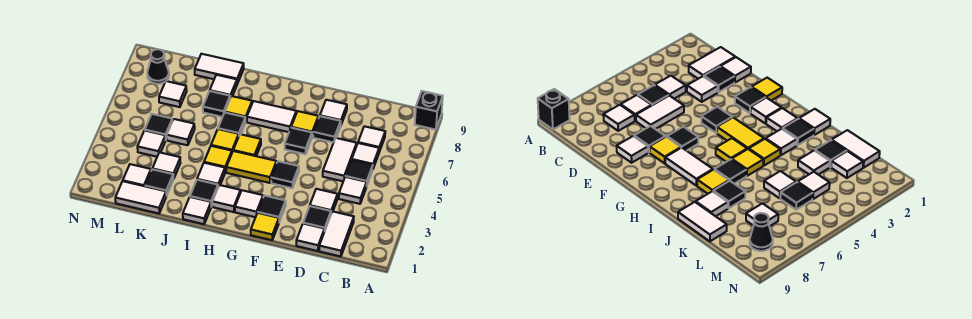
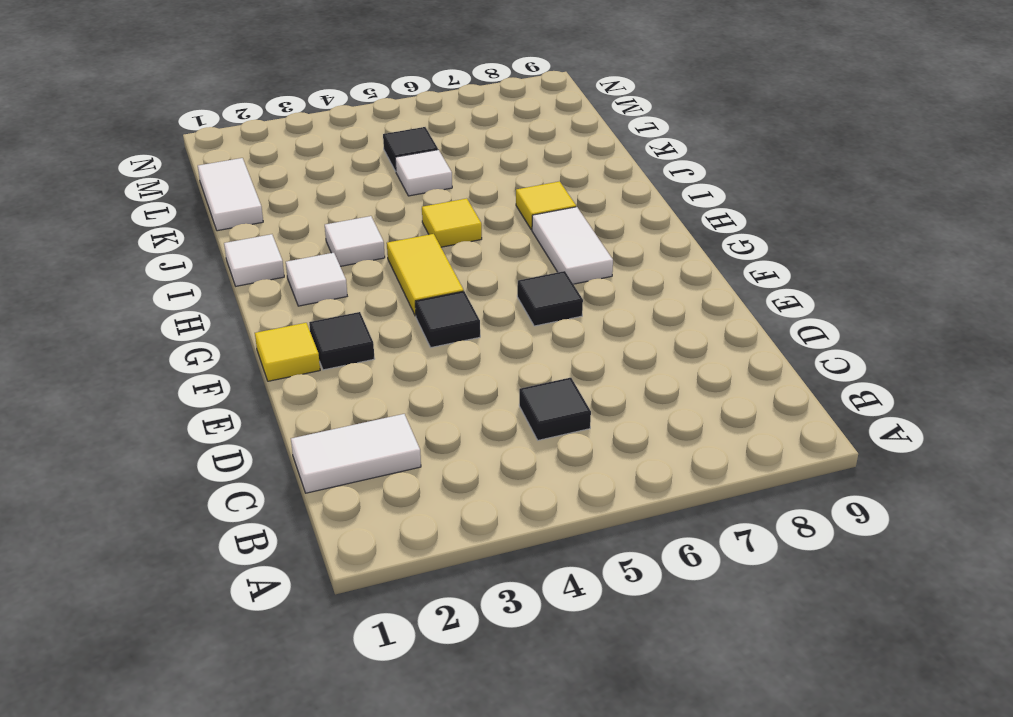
none -> black brick A9 level 1
none -> white tile C4 level 1
none -> white tile C6 level 1
none -> white tile C7 level 1

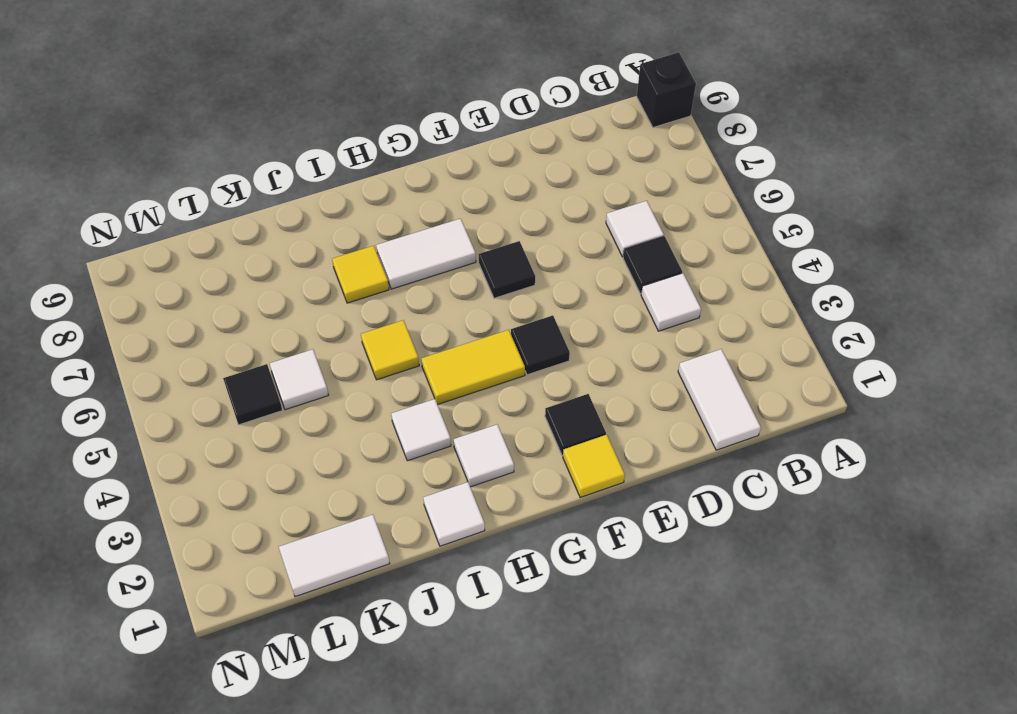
none -> white tile C7 level 1
none -> white tile D1 level 1
none -> black tile D2 level 1
none -> white tile D3 level 1

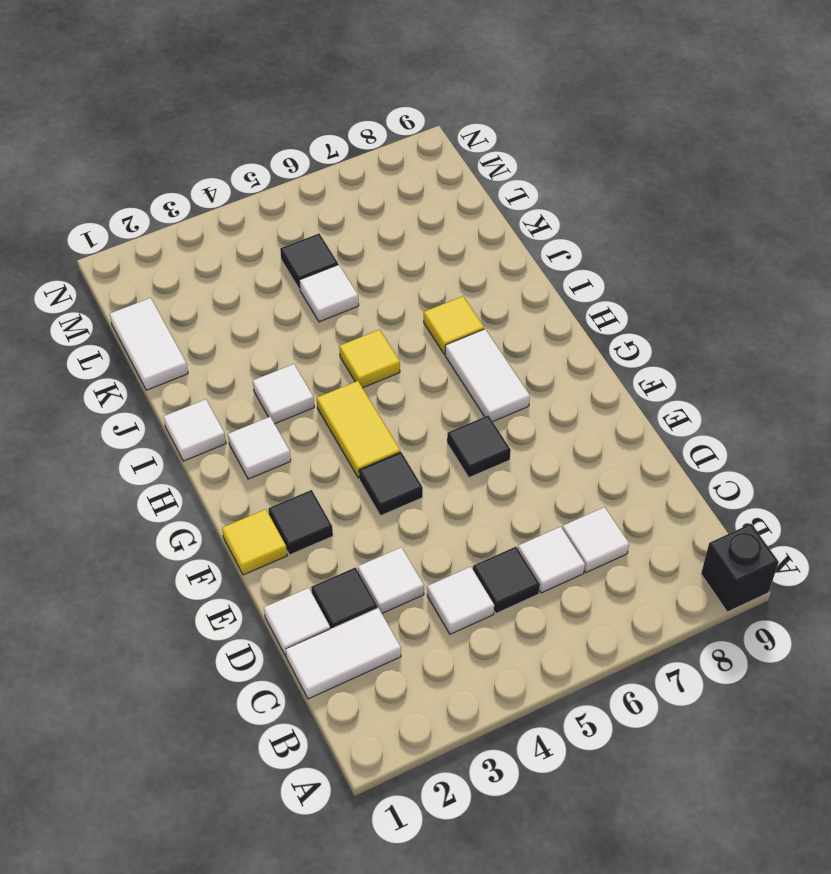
none -> white tile D5:D6 level 1
none -> black tile E7 level 1
none -> white tile E8 level 1
none -> yellow tile F7 level 1

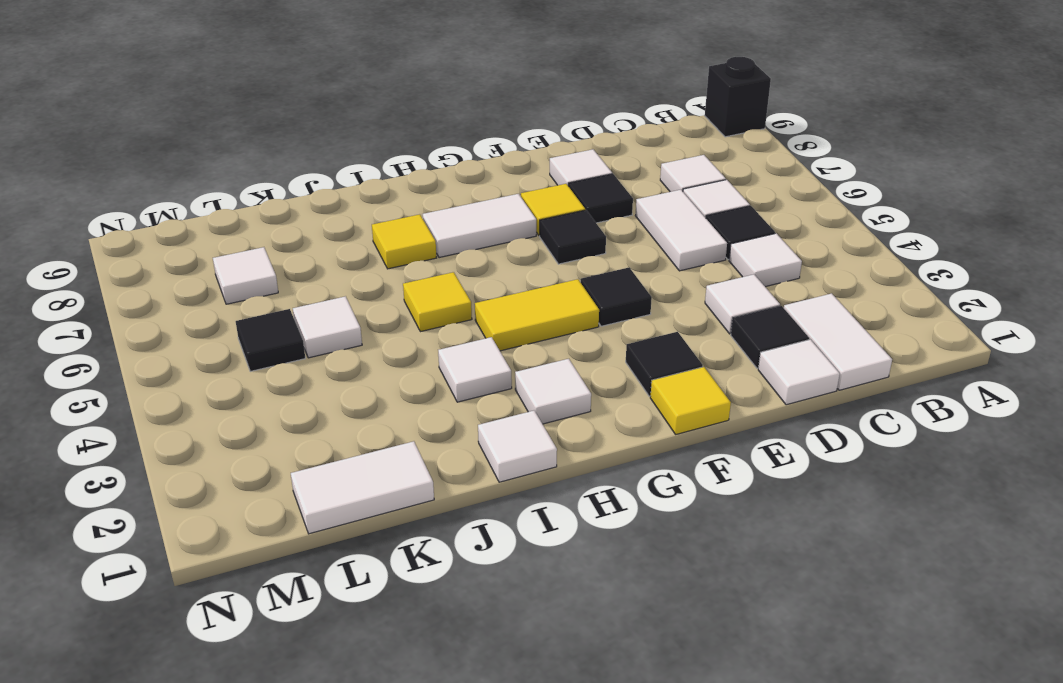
none -> white tile G2 level 1
none -> yellow tile H5 level 1
none -> black tile I2 level 1
none -> yellow tile I4 level 1

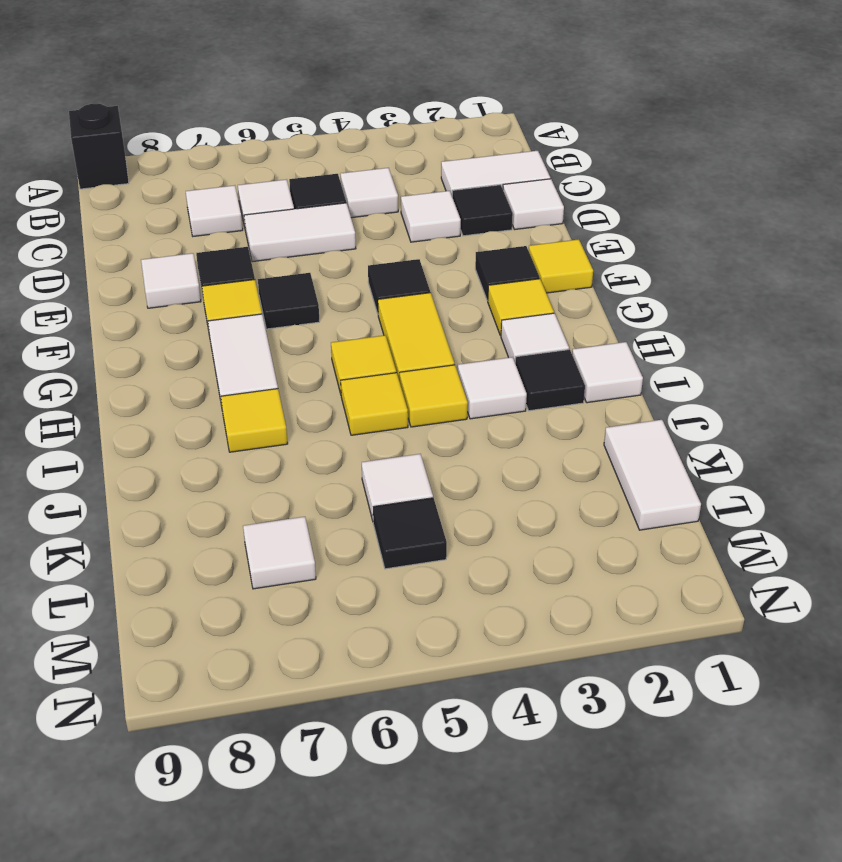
yellow tile G2 level 1 -> white tile G2 level 1
none -> black tile I6 level 1
none -> black tile J7 level 1
none -> white tile J8 level 1
none -> white tile J9:K9 level 1

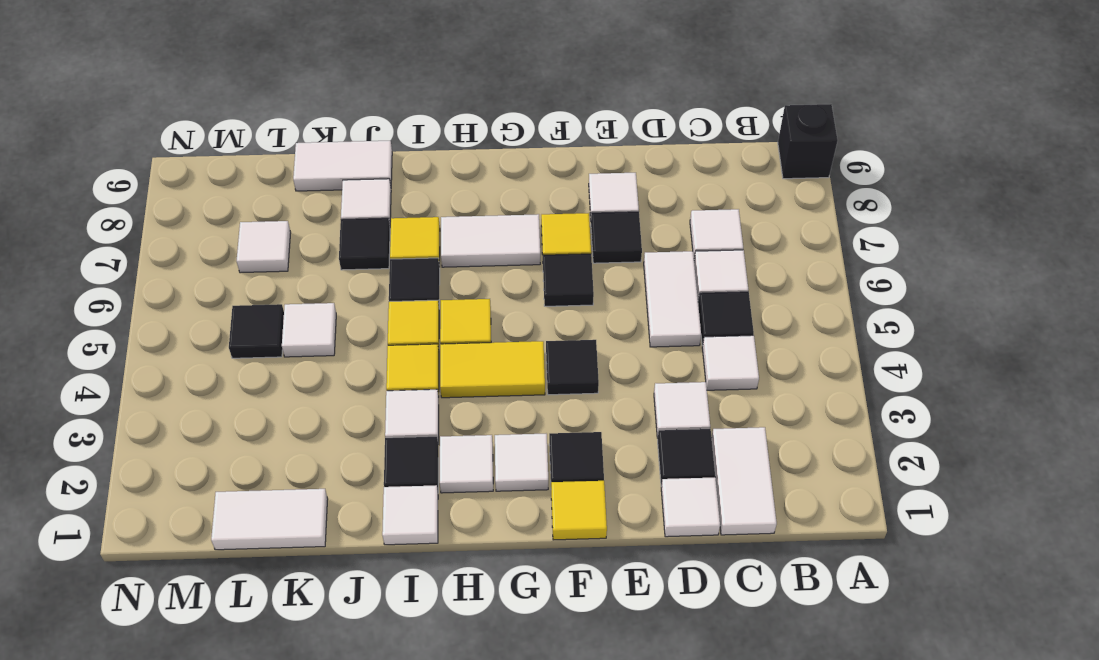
none -> black tile K2 level 1
none -> white tile K3 level 1
none -> white tile L2 level 1
none -> white tile L4 level 1

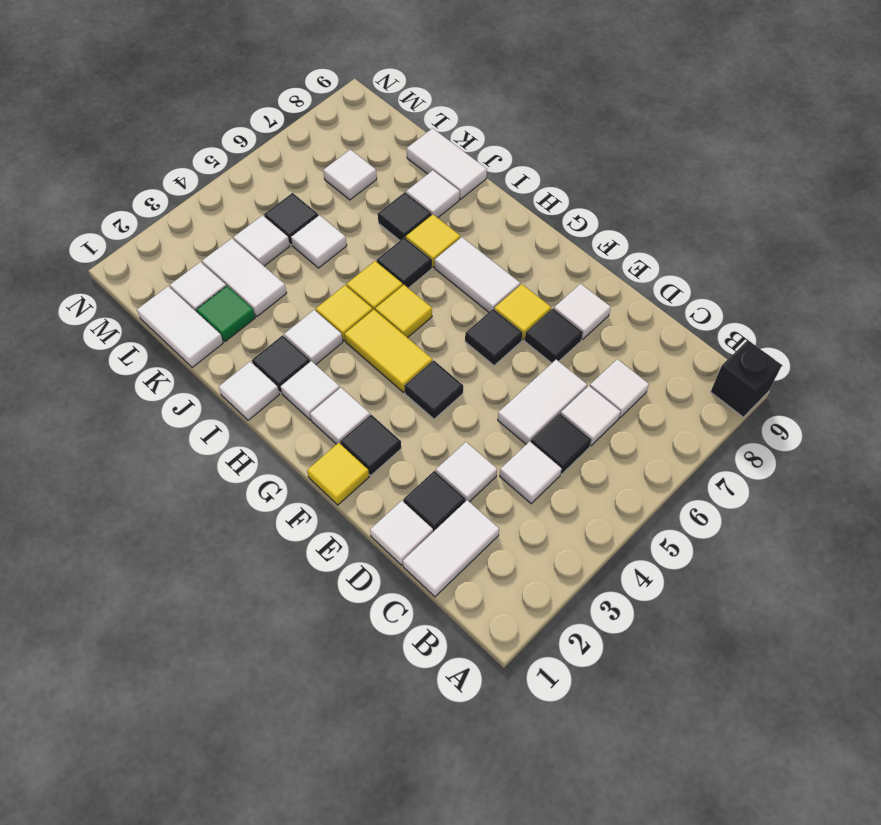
green tile K2 level 1 -> black tile K2 level 1
white tile K3:L3 level 1 -> white tile K3 level 1
none -> black cone M8 level 1

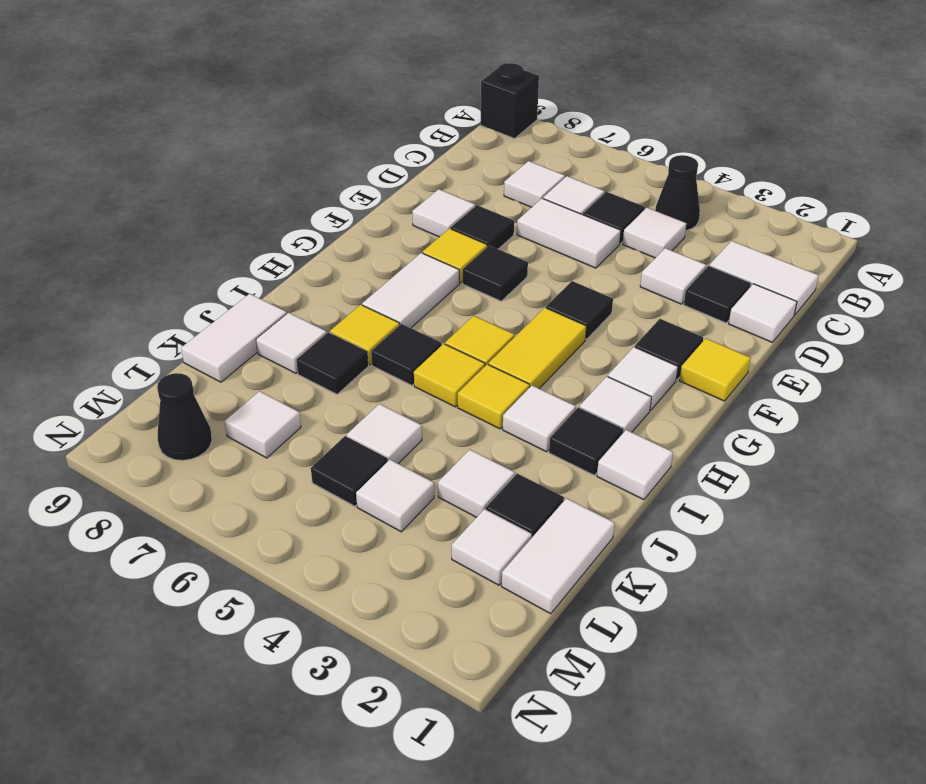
black cone B4 level 1 -> none

